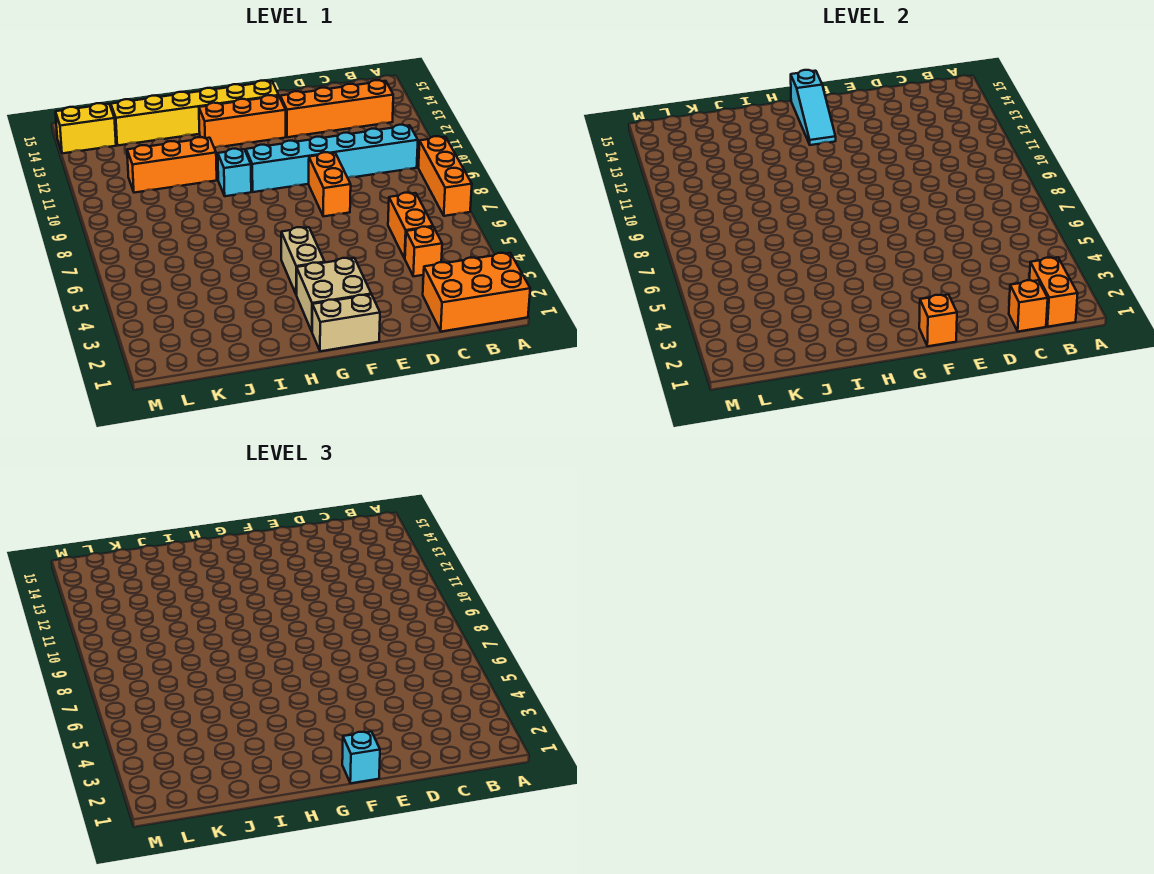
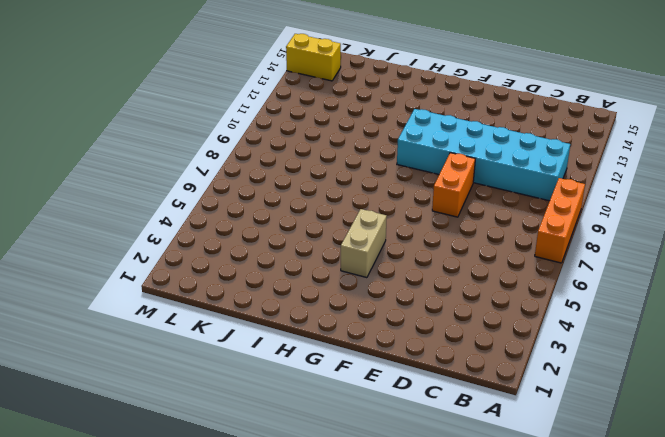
cyan brick B10:G11 level 1 -> cyan brick B10:G10 level 1
none -> orange brick A1:C2 level 1
none -> orange brick B13:E13 level 1
none -> orange brick C4 level 1

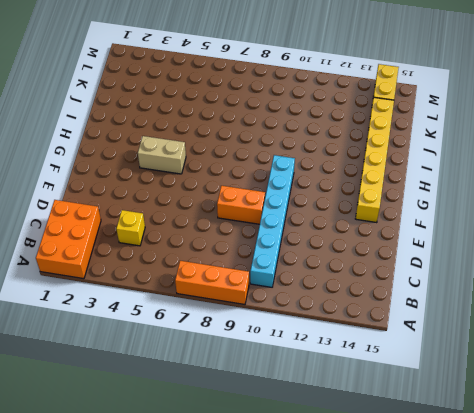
yellow brick C4 level 1 -> orange brick C4 level 1
none -> orange brick B13:E13 level 1
none -> orange brick C5:C6 level 1
none -> tan brick F1:G1 level 1

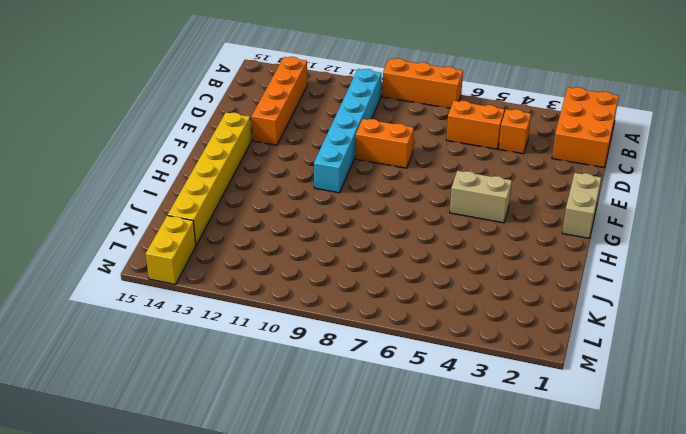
none -> tan brick F2:G3 level 1
none -> orange brick F13:H13 level 1
none -> cyan brick H10 level 1

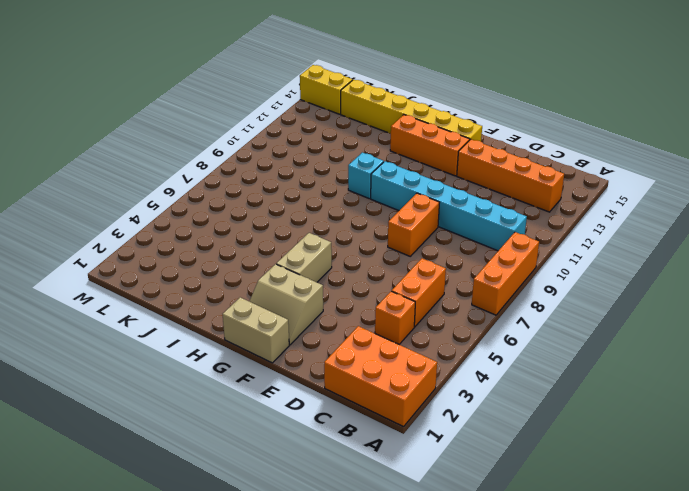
tan slope F2:G3 level 1 top 3 -> tan brick F2:G3 level 1
none -> orange brick I11:K11 level 1
none -> orange brick B1:B2 level 2
none -> orange brick C1 level 2

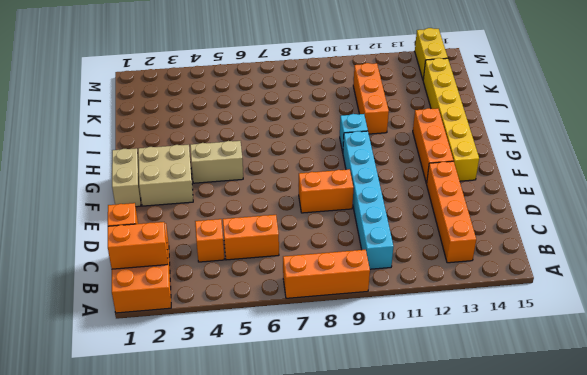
none -> orange brick F1 level 2
none -> cyan slope G13:G15 level 2 top 15
none -> cyan brick F1 level 3

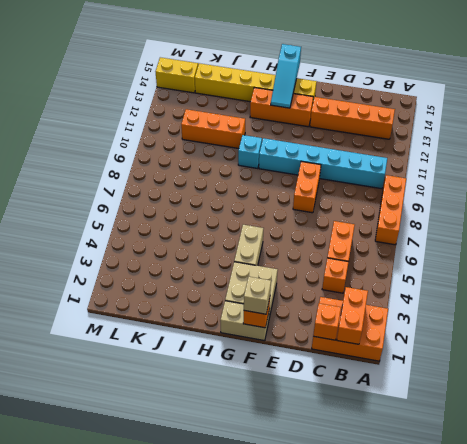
tan brick F1 level 3 -> cyan brick F1 level 3

